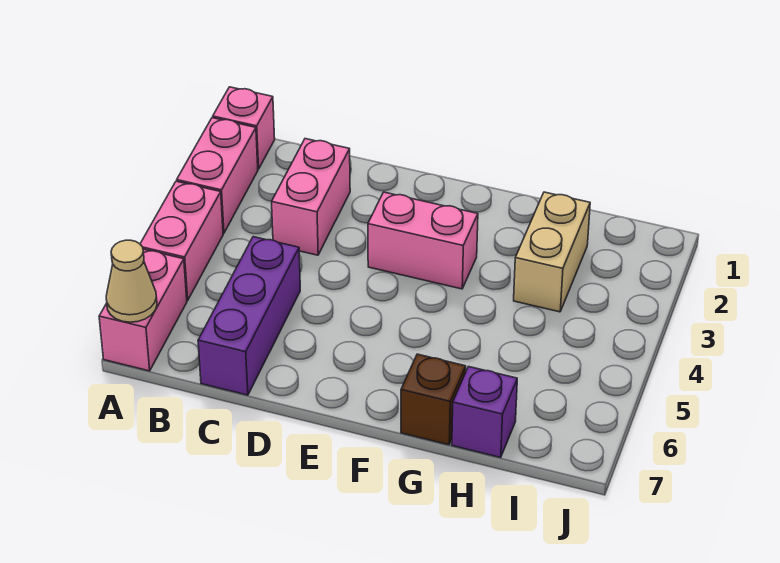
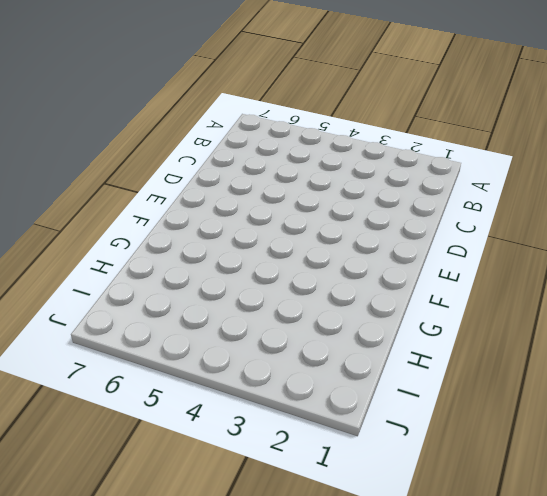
none -> pink brick A1 level 1
none -> pink brick A2:A3 level 1

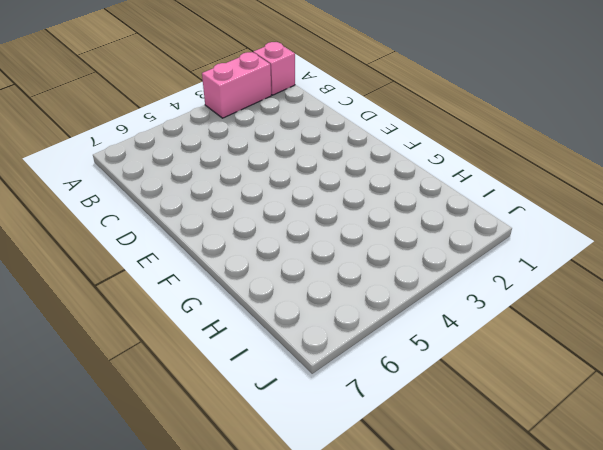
none -> pink brick A4:A5 level 1
none -> pink brick A6:A7 level 1

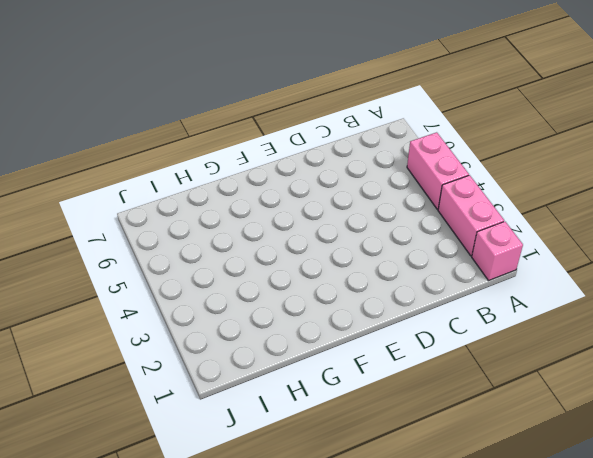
none -> pink brick A6:A7 level 1
none -> pink brick C2:C3 level 1

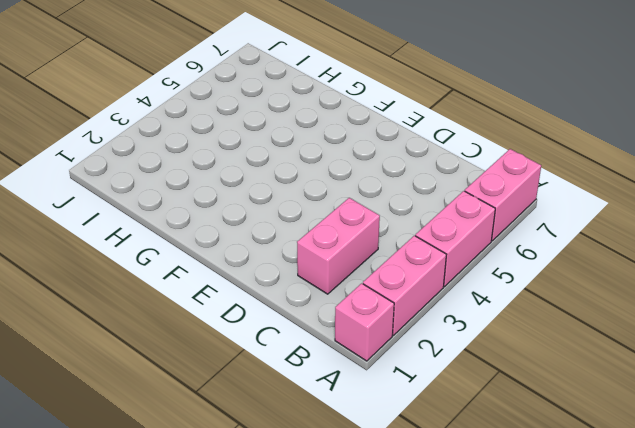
none -> purple brick C5:C7 level 1
none -> pink brick E3:F3 level 1

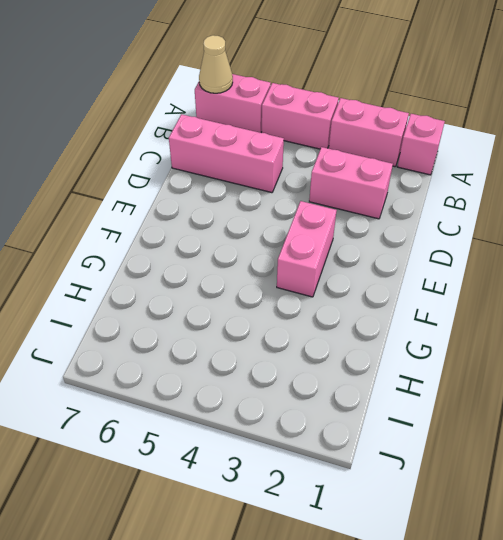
pink brick C5:C7 level 1 -> purple brick C5:C7 level 1
none -> brown brick G7 level 1
none -> tan brick H2:H3 level 1

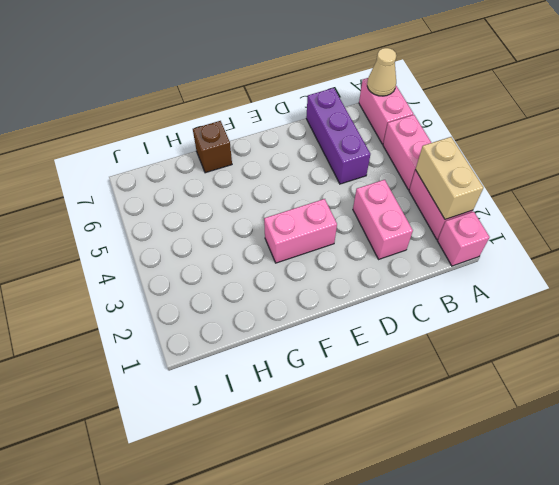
tan brick A2:A3 level 2 -> tan brick H2:H3 level 1
none -> purple brick H7 level 1

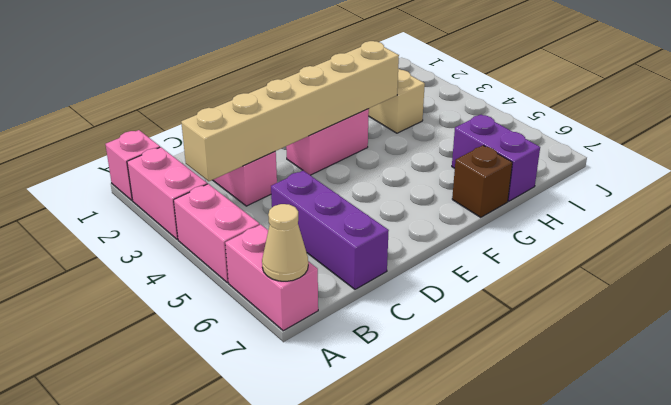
tan brick B3:G3 level 2 -> none
purple brick H6:H7 level 1 -> purple brick H7 level 1

